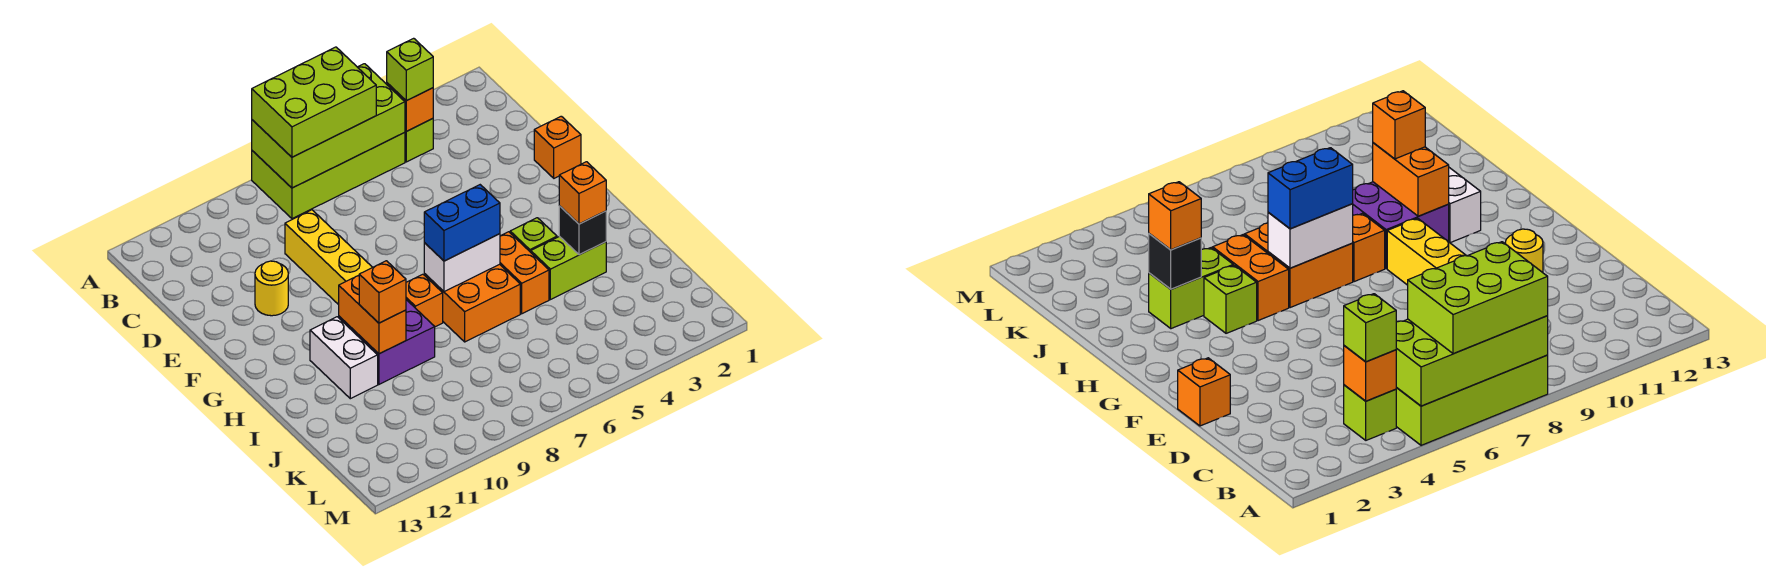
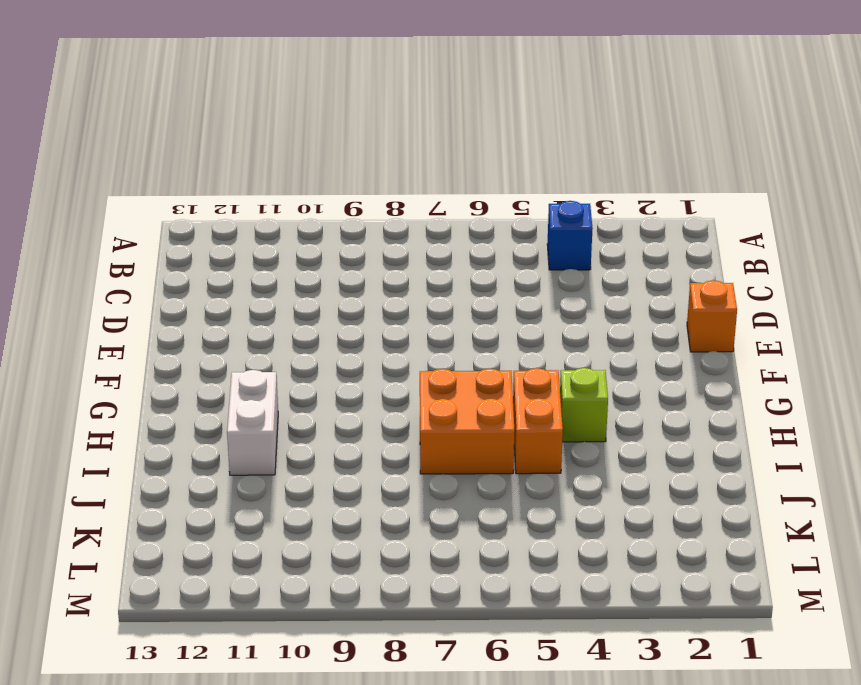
blue brick B4 level 1 -> lime brick B4 level 1
none -> lime brick A5:B8 level 1
none -> yellow brick D9:G9 level 1
none -> yellow round brick E11 level 1

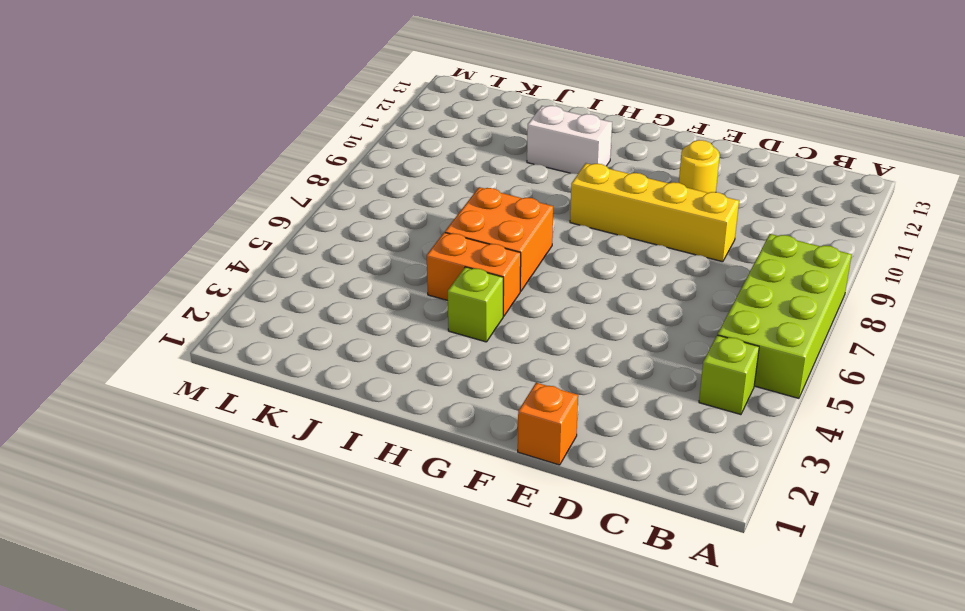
none -> orange brick H8 level 1
none -> purple brick H9:I10 level 1
none -> lime brick I3:I4 level 1

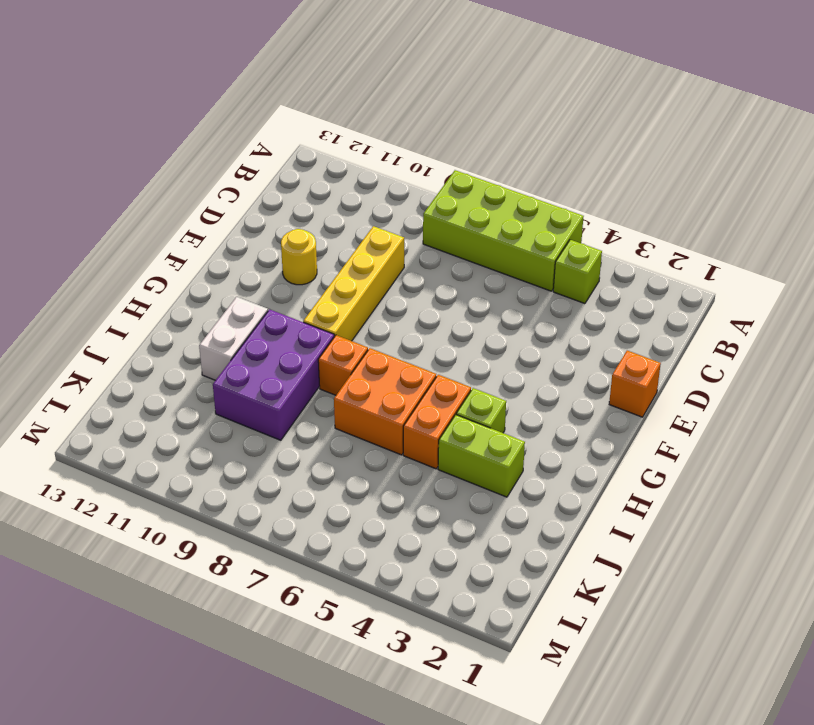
purple brick H9:J10 level 1 -> purple brick H9:I10 level 1
none -> lime brick A5:B8 level 2
none -> orange brick B4 level 2
none -> white brick H6:H7 level 2

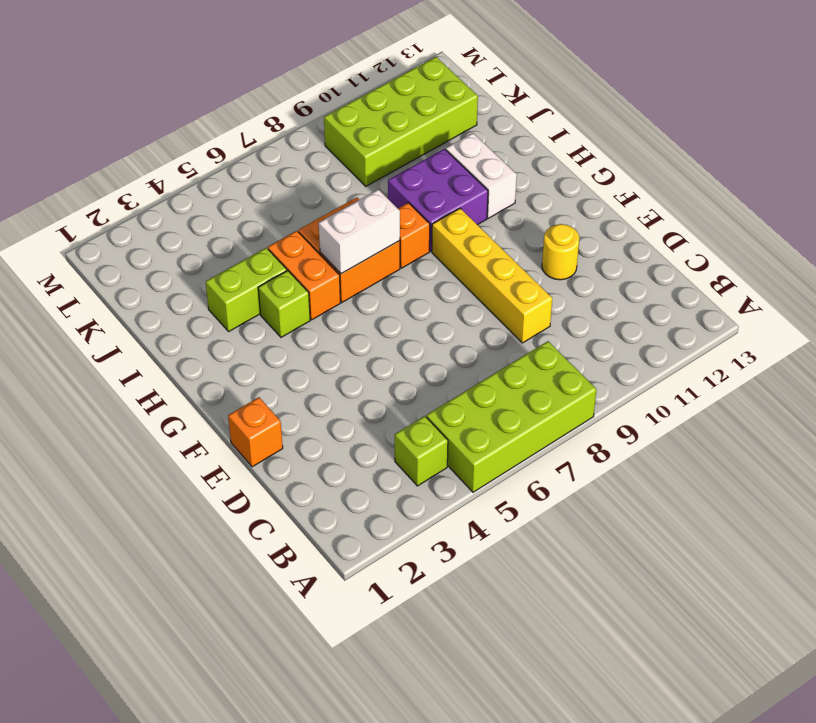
lime brick K9:L12 level 1 -> lime brick A5:B8 level 2
none -> orange brick B4 level 2
none -> orange brick H10:I10 level 2
none -> black brick I3 level 2

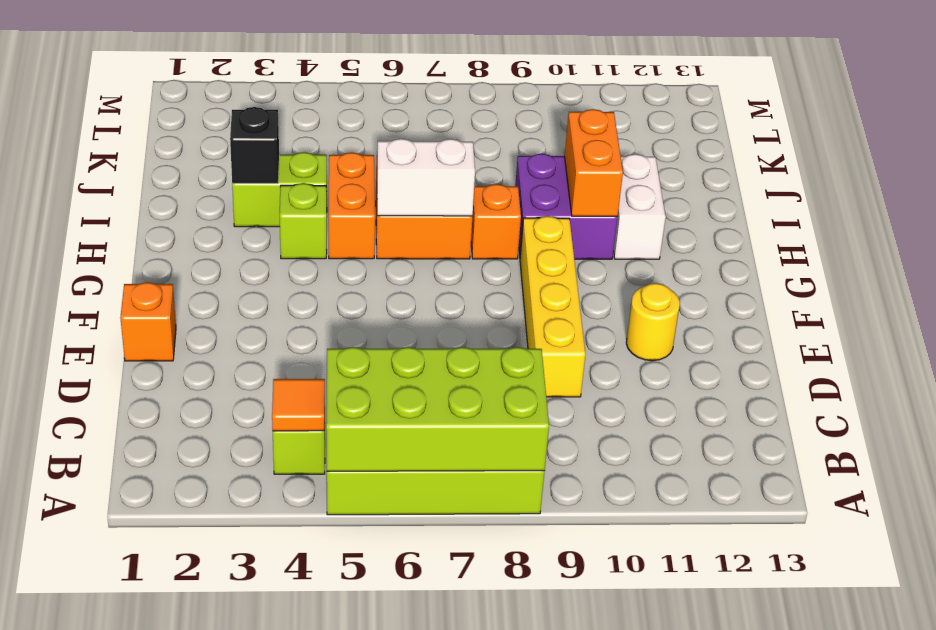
orange tile B4 level 2 -> orange brick B4 level 2
none -> lime brick A6:B8 level 3
none -> lime brick B4 level 3
none -> blue brick H6:H7 level 3

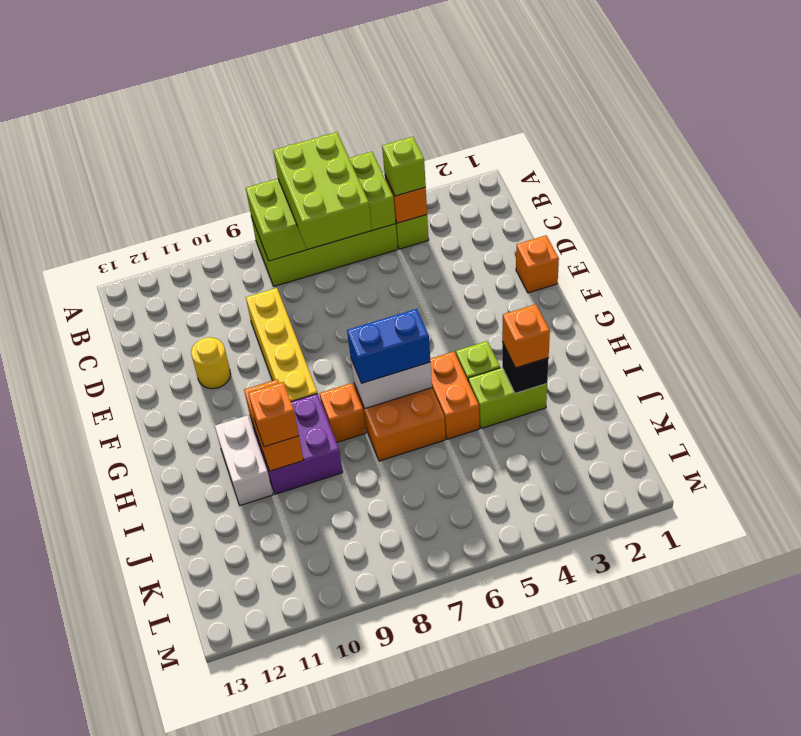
lime brick A6:C7 level 3 -> lime brick A6:B8 level 3

